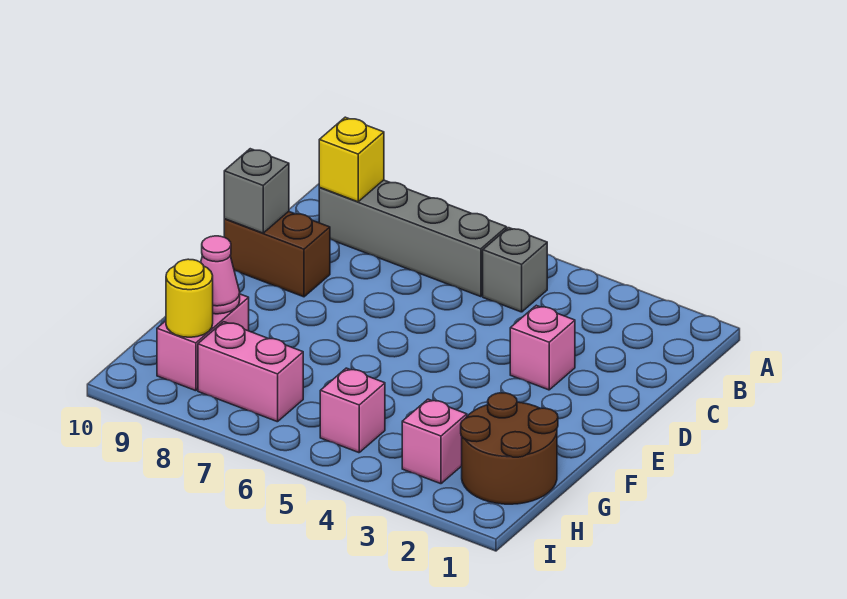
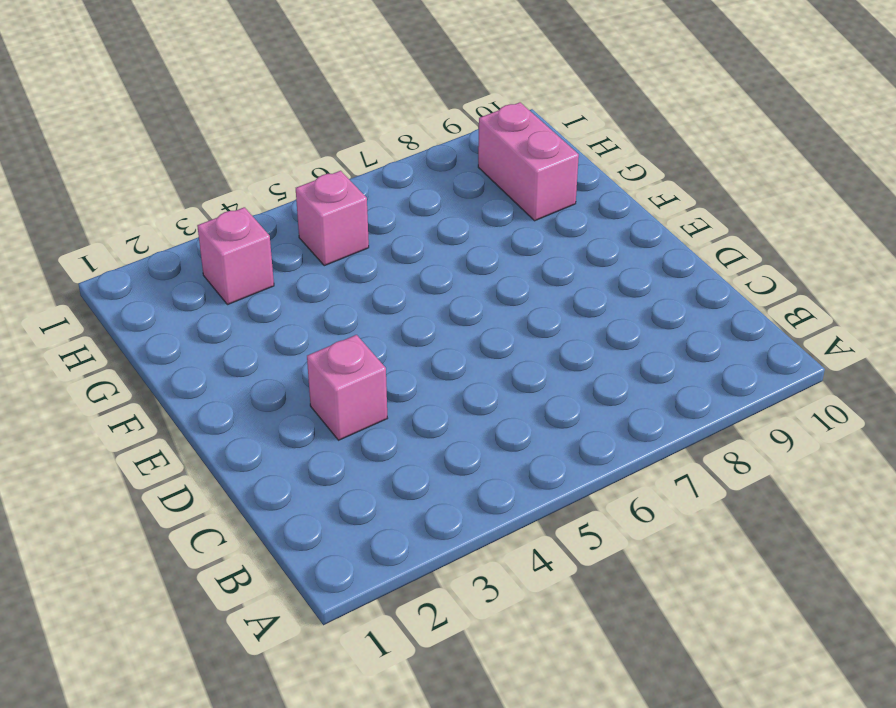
none -> grey brick B5 level 1
none -> grey brick B6:B9 level 1
none -> brown brick D9:D10 level 1

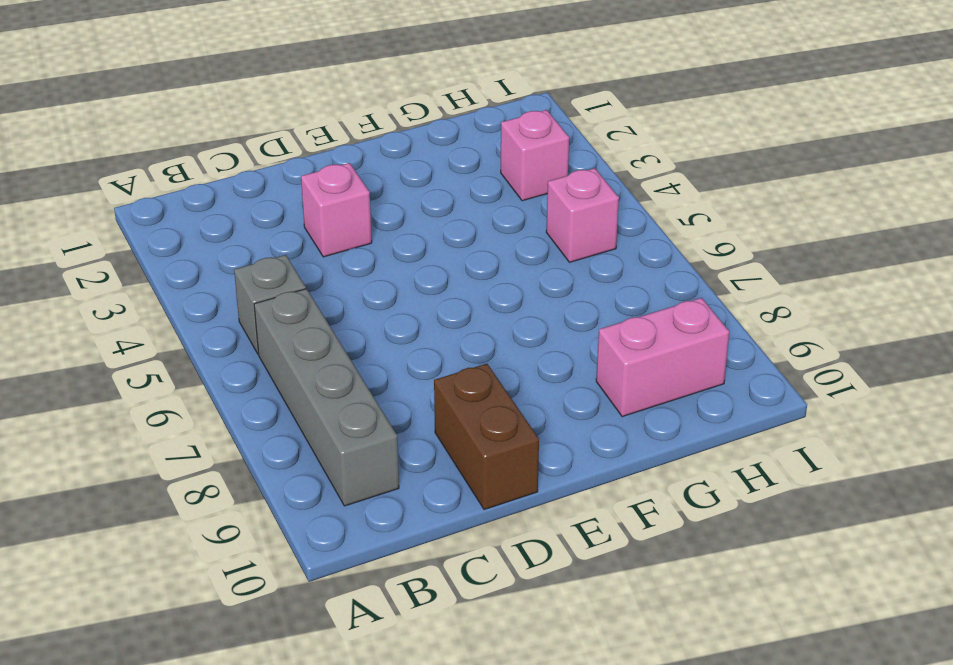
none -> brown round brick G1:H2 level 1
none -> pink brick H7:H8 level 1
none -> yellow brick B9 level 2

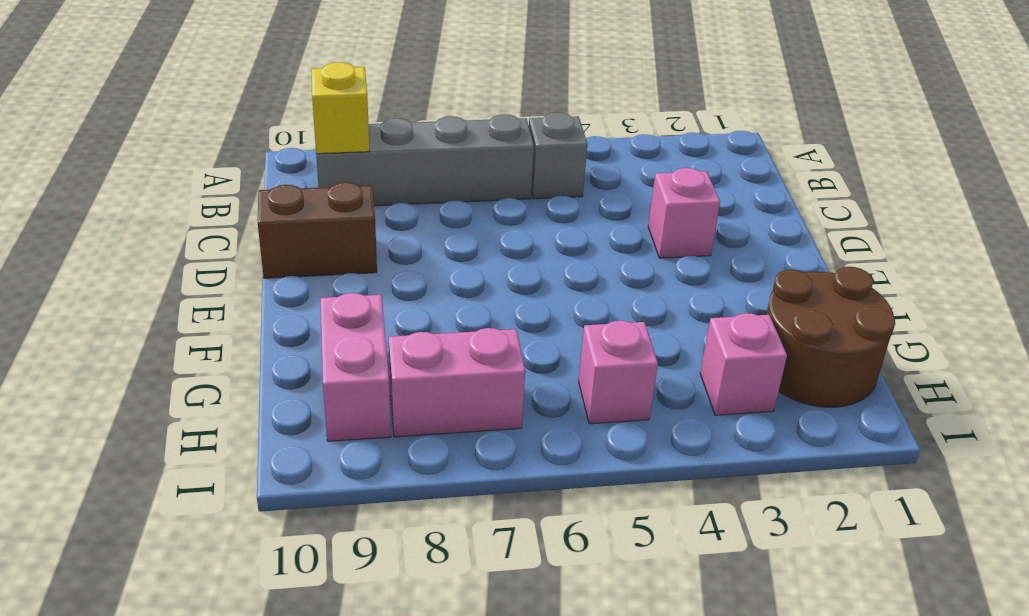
none -> grey brick D10 level 2
none -> pink cone G9 level 2
none -> yellow round brick H9 level 2

